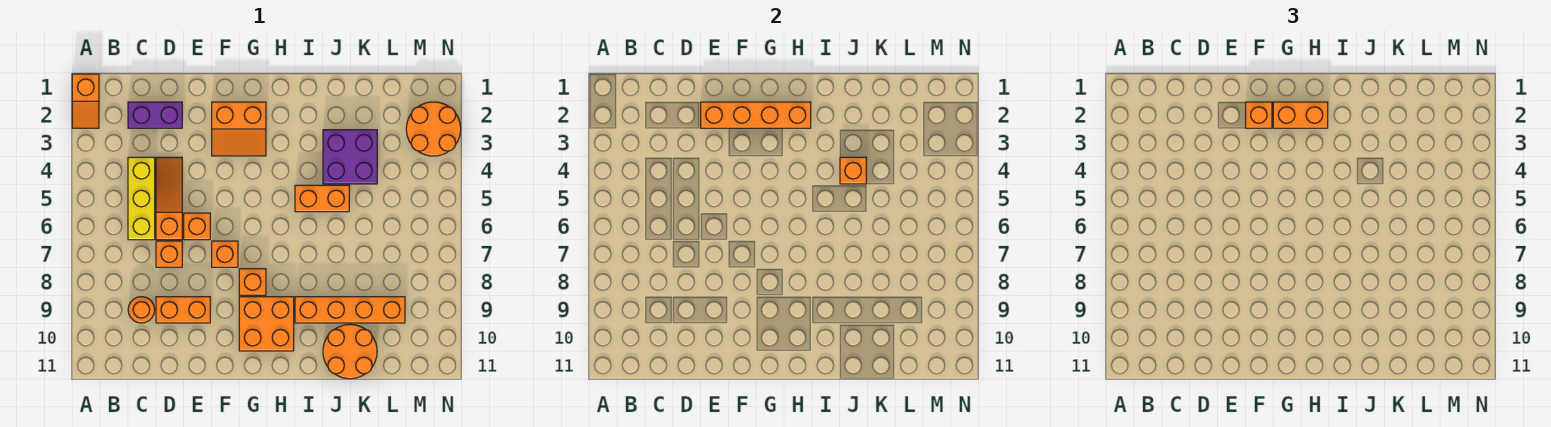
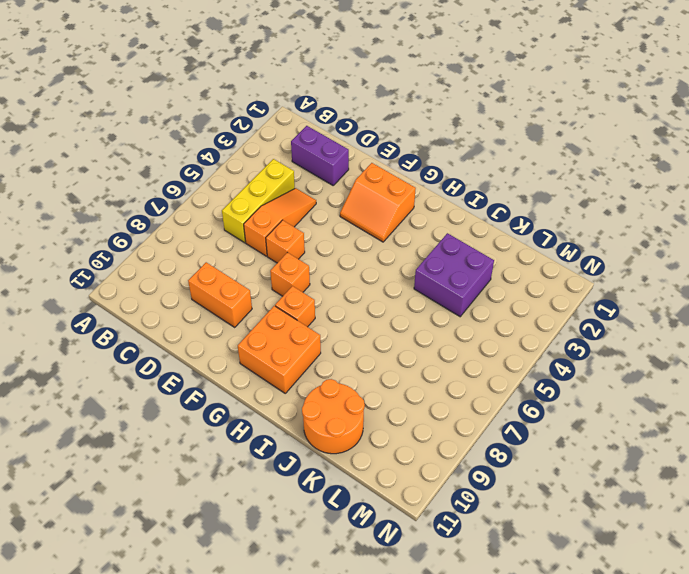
none -> orange slope A1:A2 level 1 top 1
none -> orange round brick C9 level 1
none -> orange brick D7 level 1

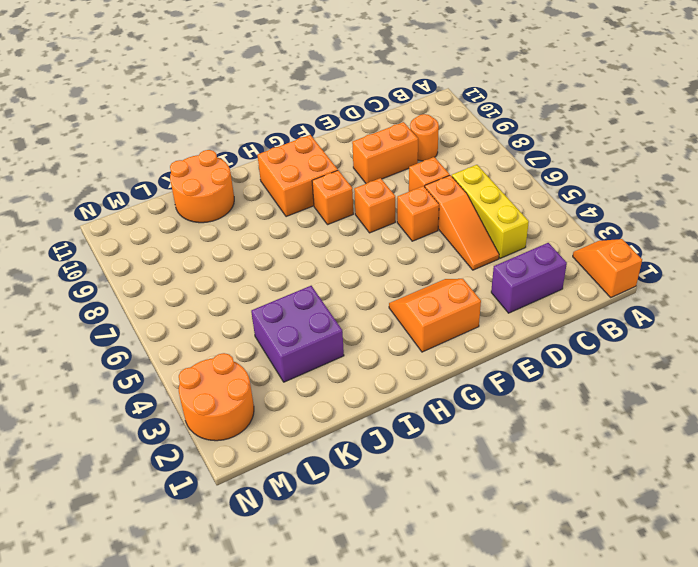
none -> orange brick I5:J5 level 1
none -> orange brick I9:L9 level 1
none -> orange brick E2:H2 level 2

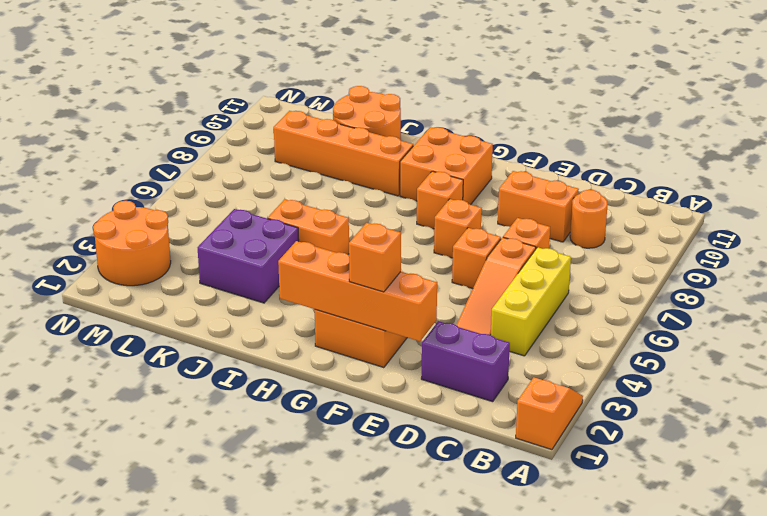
none -> orange brick J4 level 2
none -> orange brick G2:H2 level 3

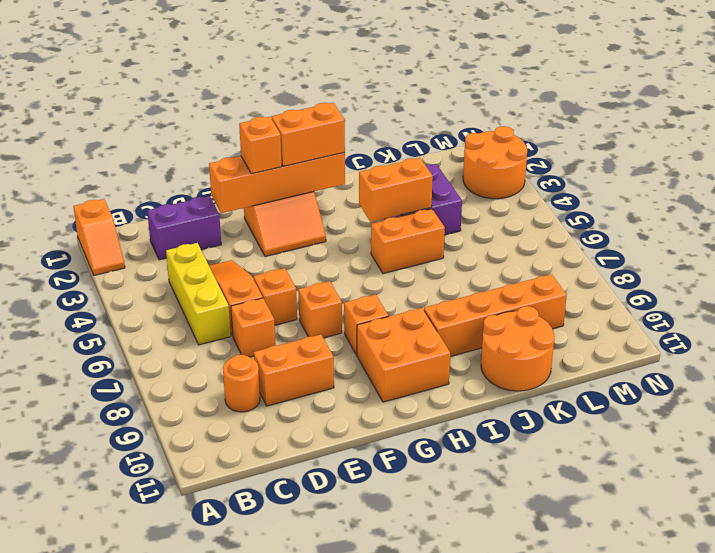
orange brick I4:J4 level 2 -> orange brick J4 level 2

